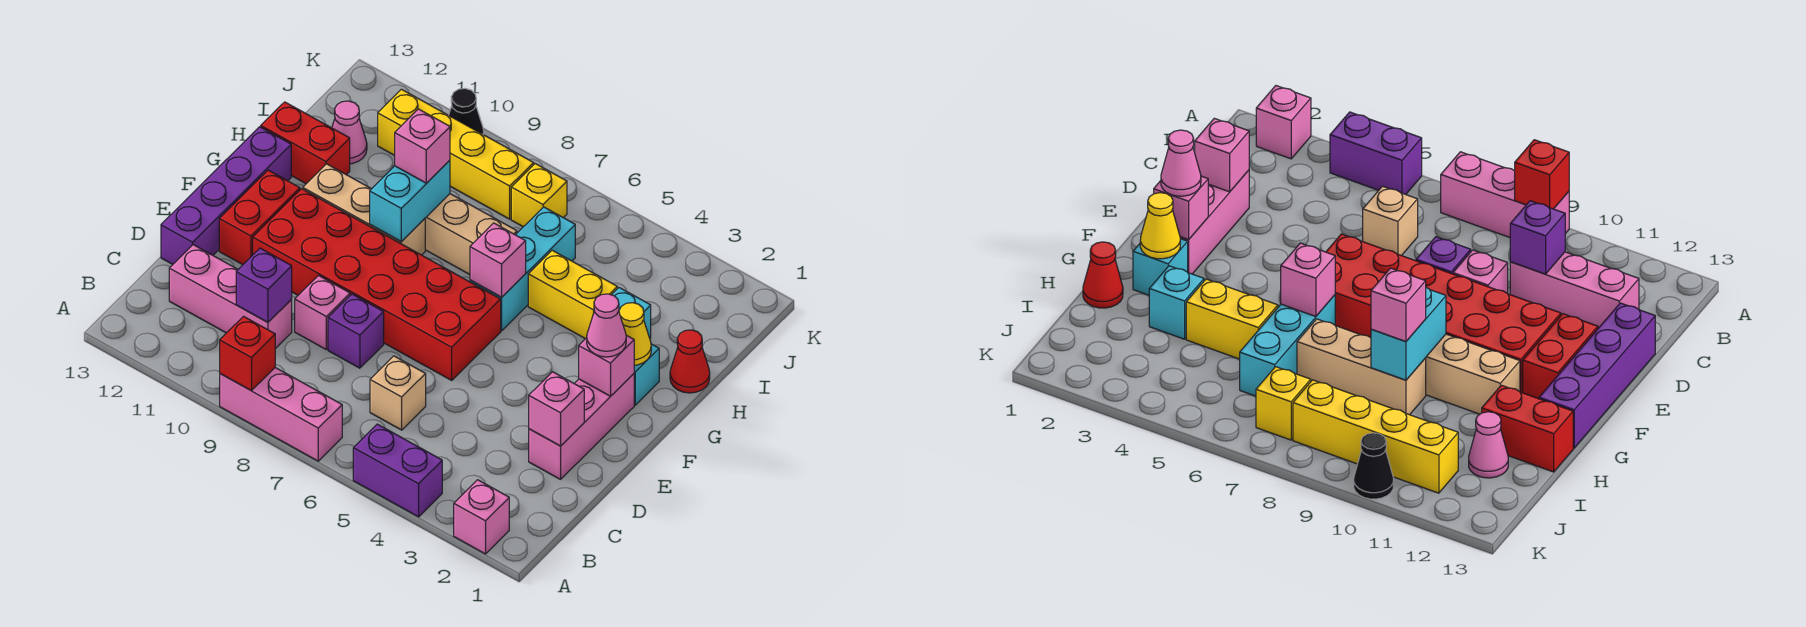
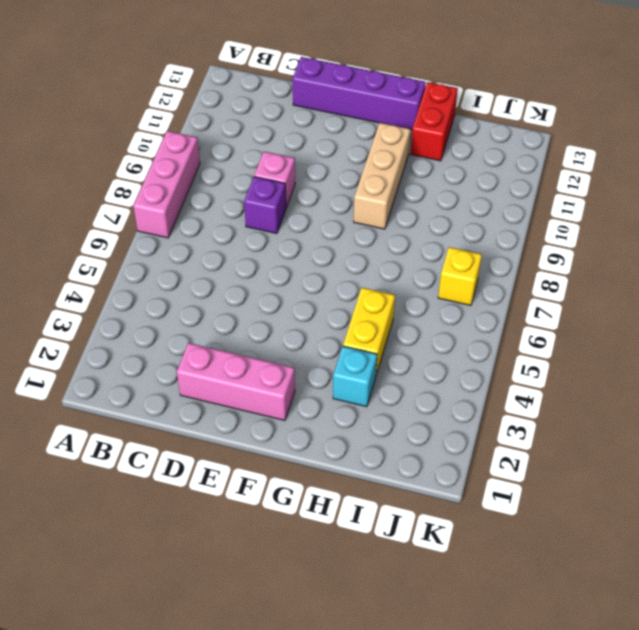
none -> pink brick A2 level 1
none -> purple brick A4:A5 level 1
none -> tan brick C6 level 1
none -> pink brick C10:C12 level 1

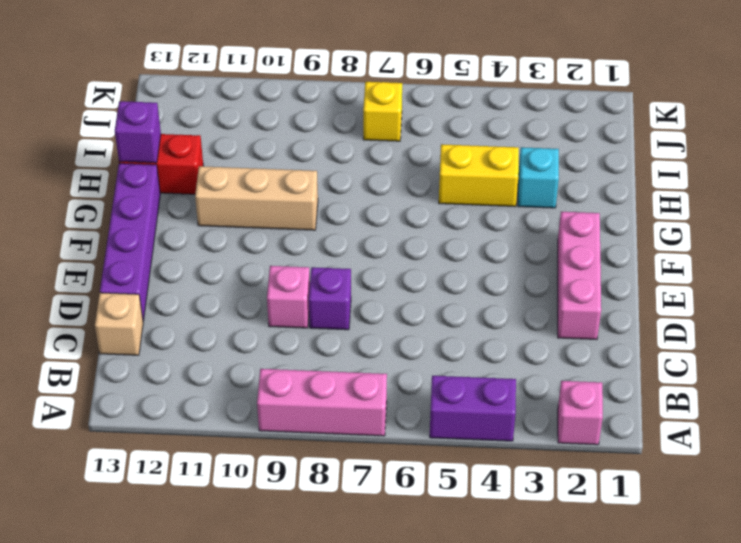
tan brick C13 level 1 -> tan brick C6 level 1
purple brick H13 level 2 -> purple brick C10 level 2
none -> pink brick C10:C12 level 1
none -> red brick E6:F11 level 1
none -> red brick E12:F12 level 1
none -> cyan brick G2 level 1

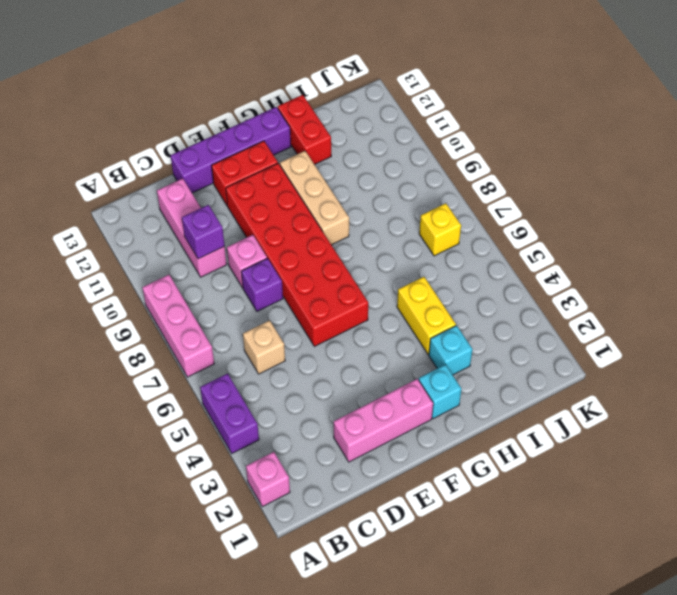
none -> cyan brick G6:I6 level 1
none -> red cone H1 level 1
none -> tan brick H7:H9 level 1
none -> pink cone I12 level 1

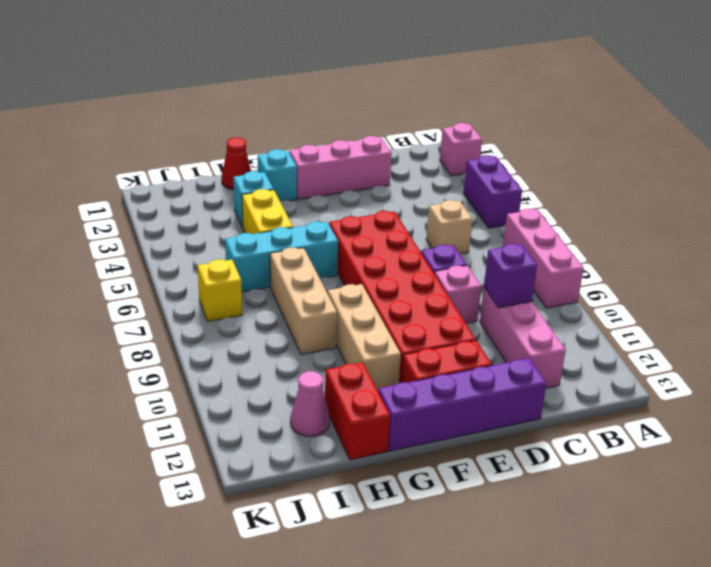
none -> yellow brick J8:J11 level 1
none -> black cone K10 level 1
none -> red brick A9 level 2
none -> pink brick D2 level 2

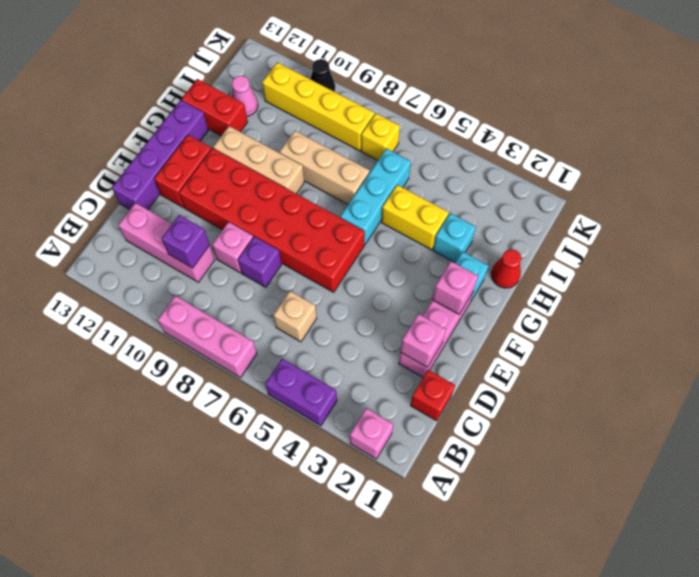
red brick C1 level 1 -> red brick A9 level 2
none -> yellow cone G2 level 2
none -> pink brick G6 level 2
none -> cyan brick G9:H9 level 2
none -> pink cone F2 level 3

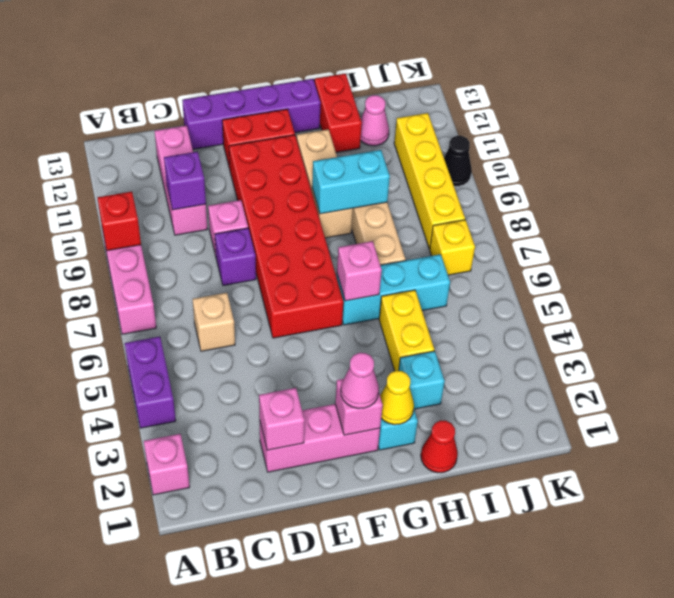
none -> pink brick H9 level 3

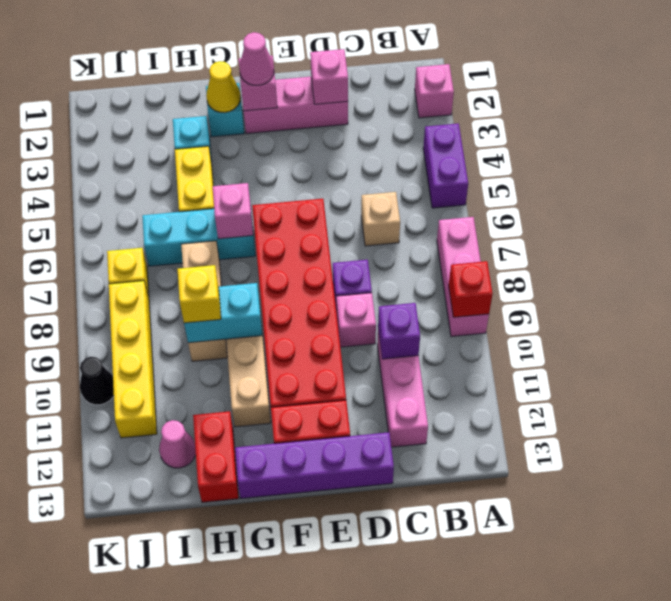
yellow brick H9 level 3 -> pink brick H9 level 3
none -> red cone H1 level 1

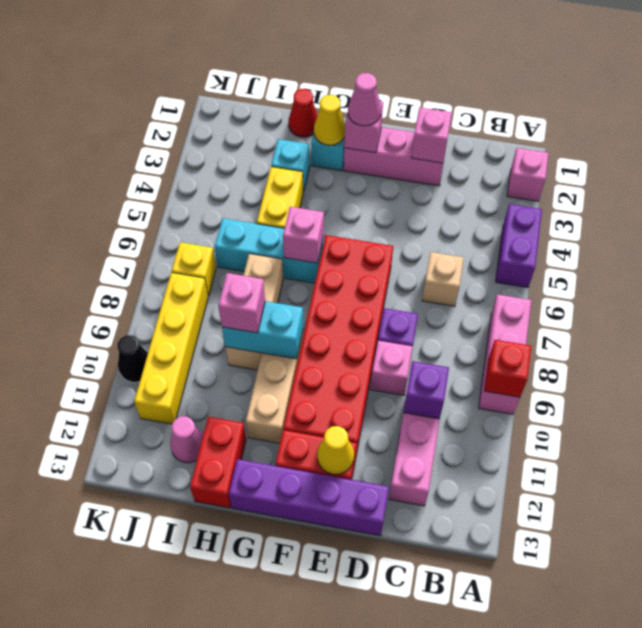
yellow cone E12 level 2 -> none

